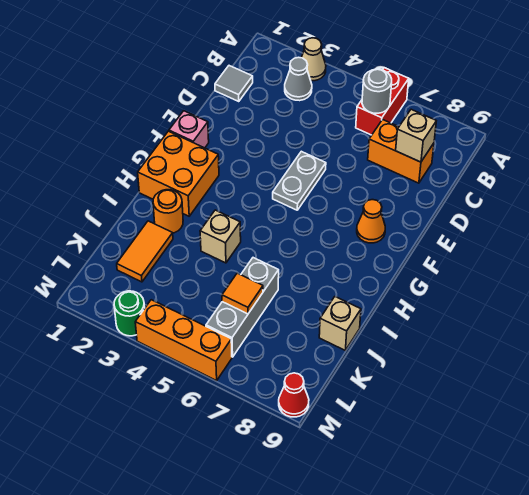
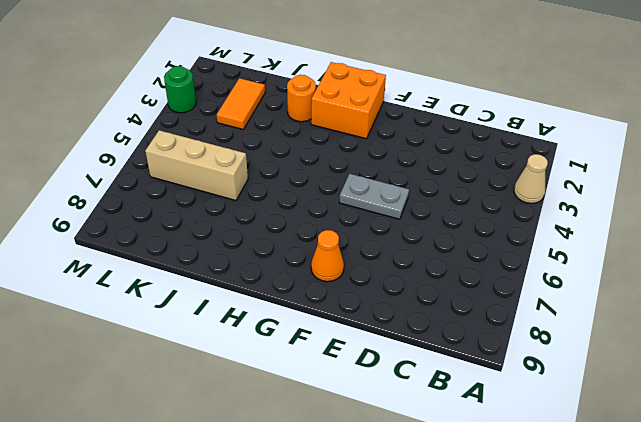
tan brick J6:L6 level 1 -> grey brick J6:L6 level 1
orange tile K2:K3 level 1 -> orange tile J2:K2 level 1
none -> red brick A6:B6 level 1
none -> grey cone B3 level 1
none -> grey tile C1 level 1

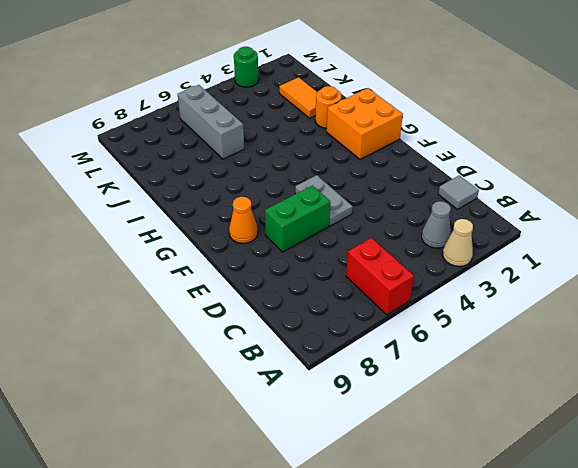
green brick E6:E7 level 1 -> none
none -> orange brick C7:C8 level 1
none -> pink brick F1 level 1
none -> tan brick I4 level 1

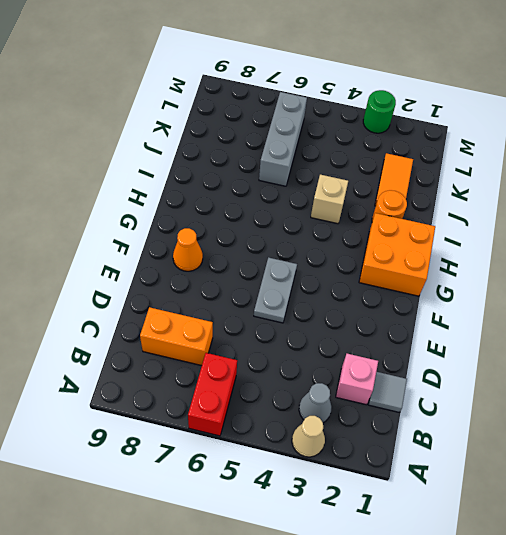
pink brick C2 level 1 -> pink brick F1 level 1
none -> tan brick J9 level 1
none -> orange brick M4:M6 level 1
none -> red cone M9 level 1

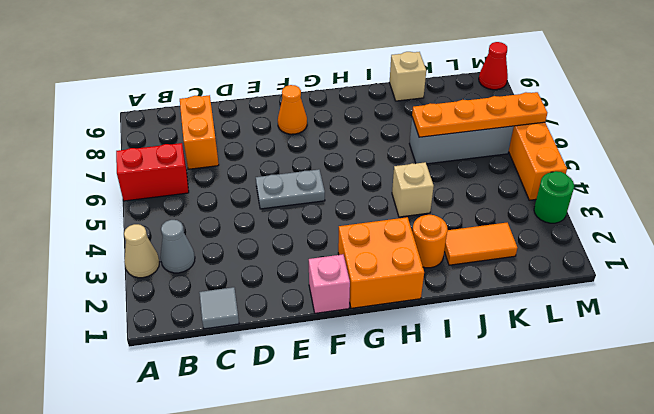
orange plate J6:M6 level 2 -> orange tile K6 level 2
none -> grey round brick B6 level 2
none -> tan brick C8 level 2

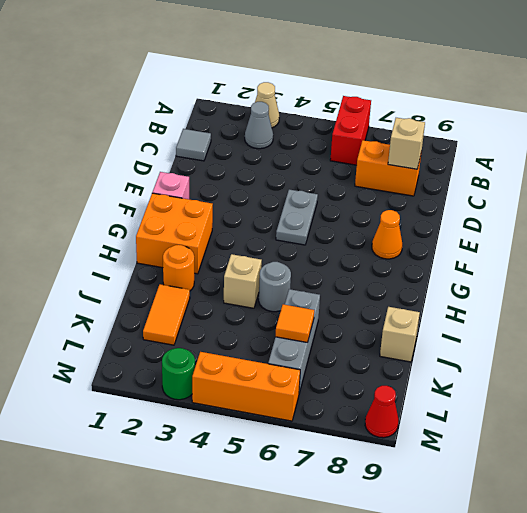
grey round brick I5 level 1 -> grey round brick B6 level 2

